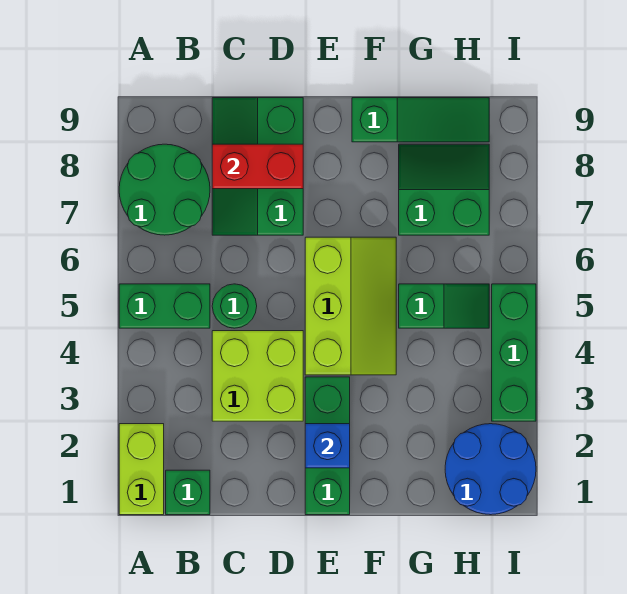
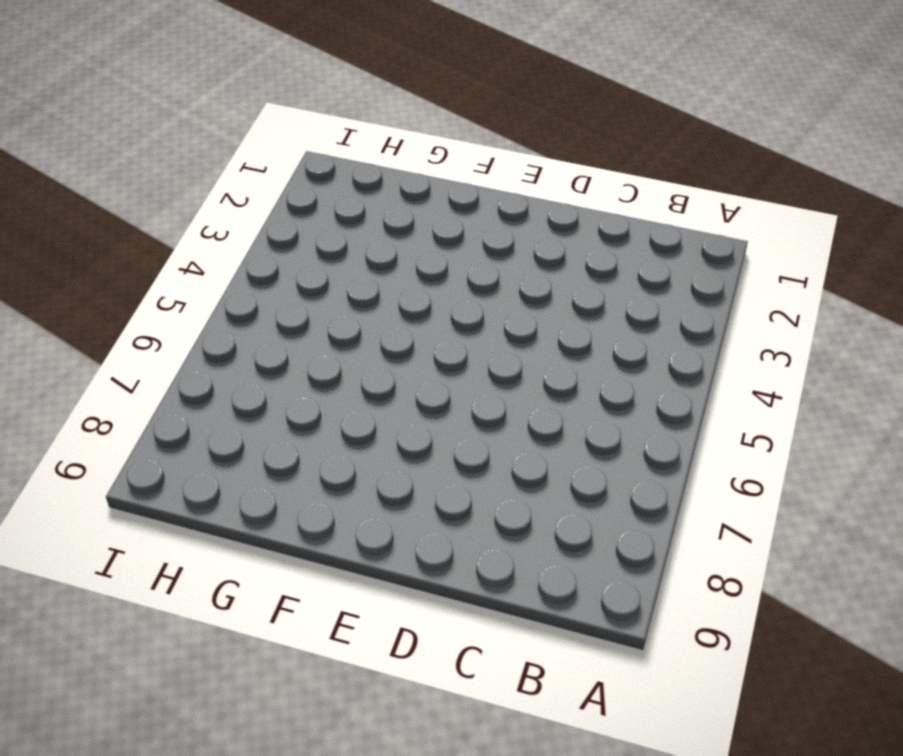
none -> lime brick A1:A2 level 1
none -> green brick A5:B5 level 1
none -> green round brick A7:B8 level 1

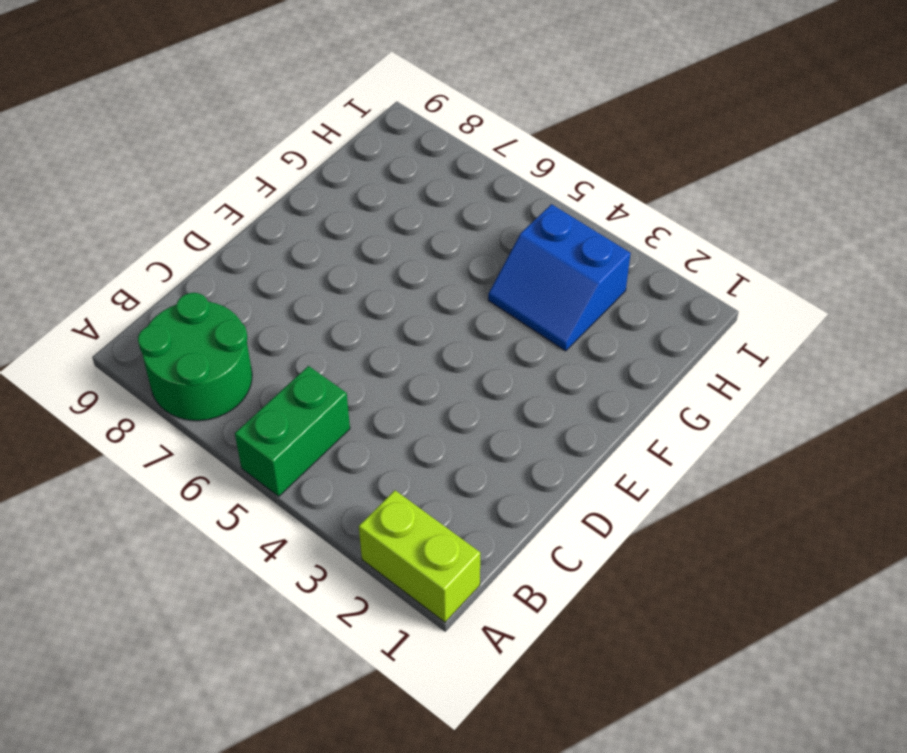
blue slope G3:H4 level 1 top H -> none
none -> green brick B1 level 1
none -> lime brick C3:D4 level 1
none -> green round brick C5 level 1

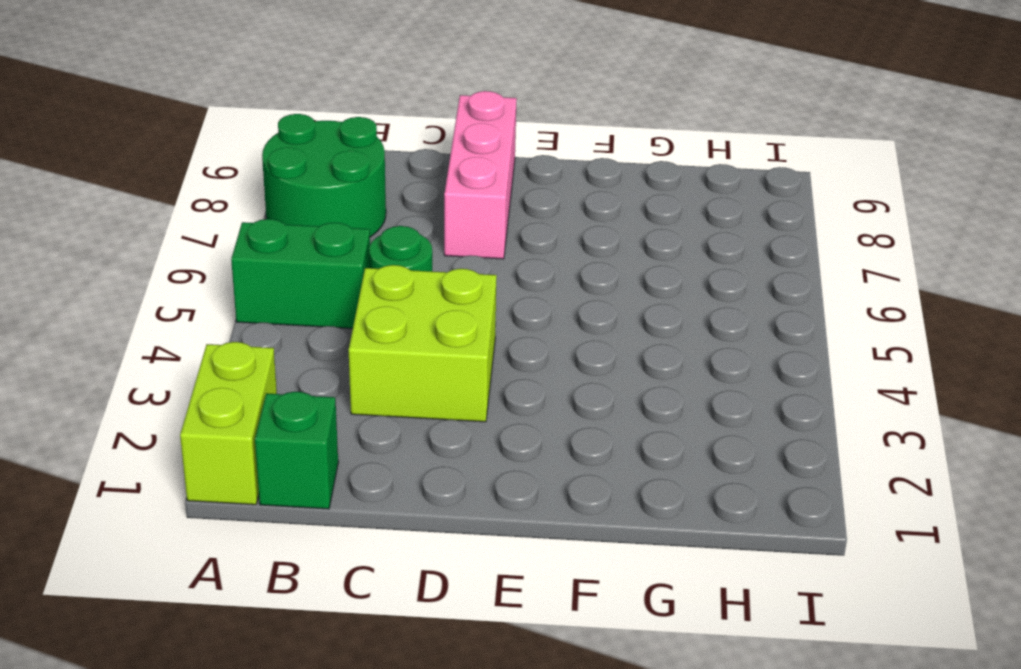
pink brick D7:D9 level 1 -> green slope C7:D9 level 1 top D
none -> green brick E1:E3 level 1
none -> lime slope E4:F6 level 1 top E
none -> green slope F9:H9 level 1 top F

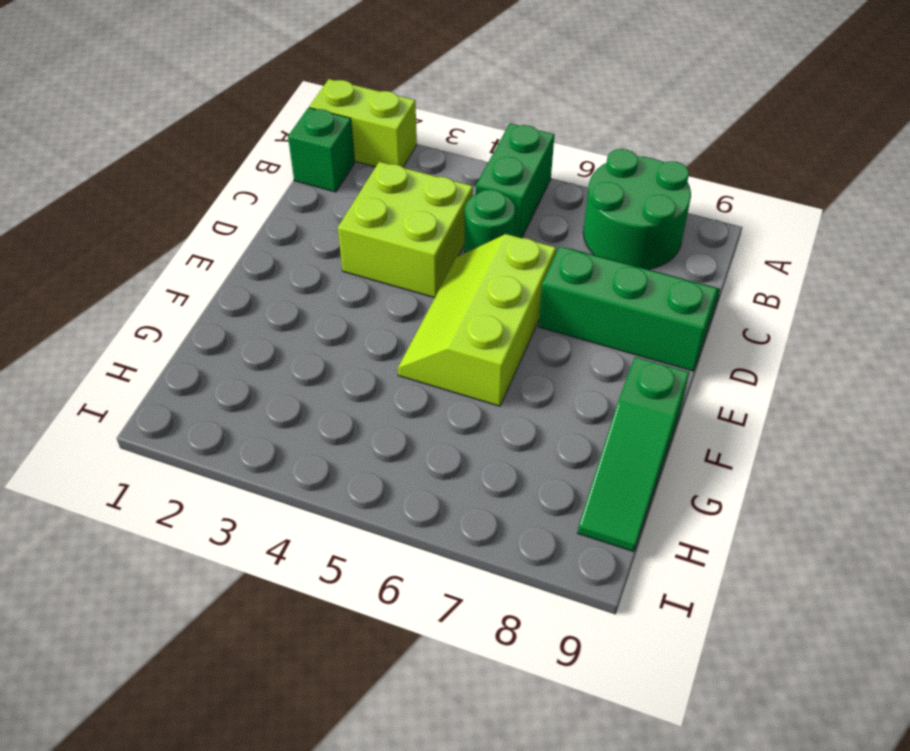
lime slope D5:F6 level 1 top 6 -> lime slope E4:F6 level 1 top E
none -> green brick E1:E3 level 1
none -> green slope G5:H5 level 1 top G
none -> green slope G7:H8 level 1 top 7

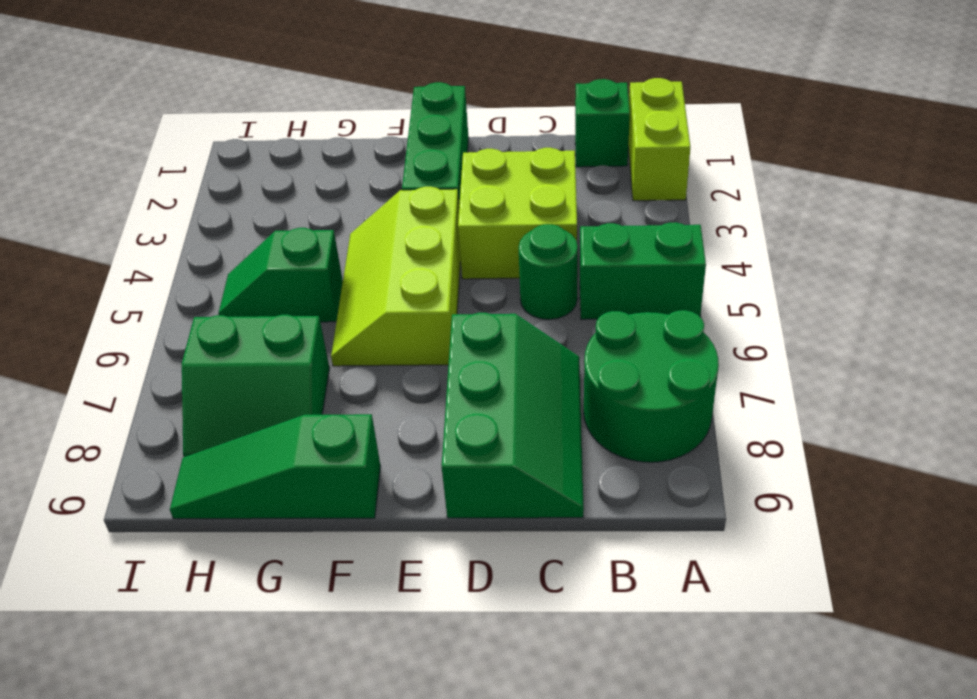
none -> blue round brick H1:I2 level 1
none -> green brick I3:I5 level 1
none -> red brick C8:D8 level 2

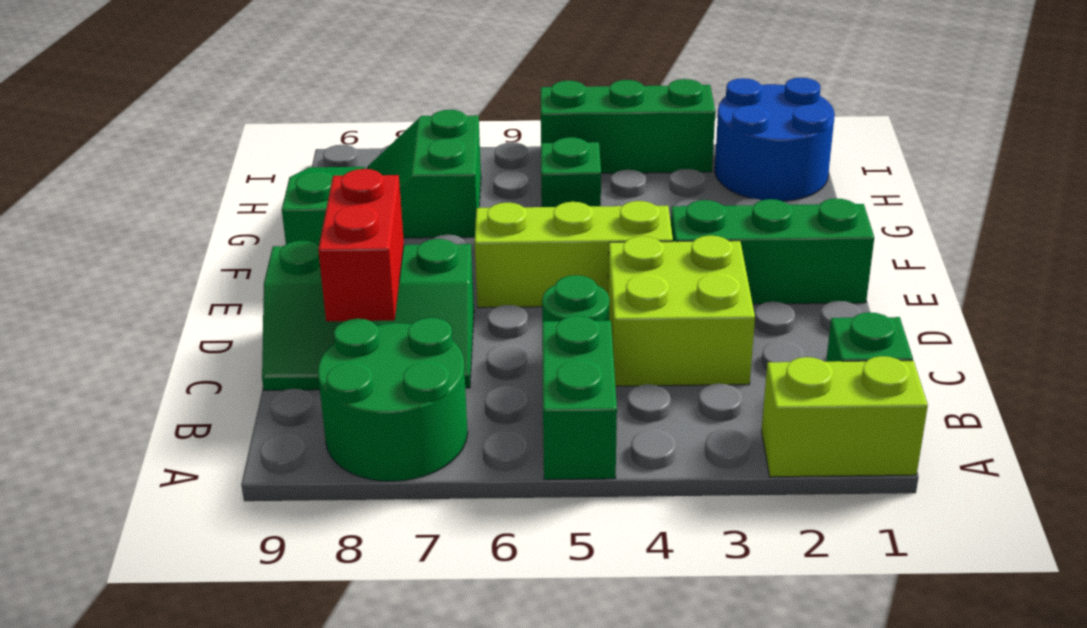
none -> blue brick E2 level 2

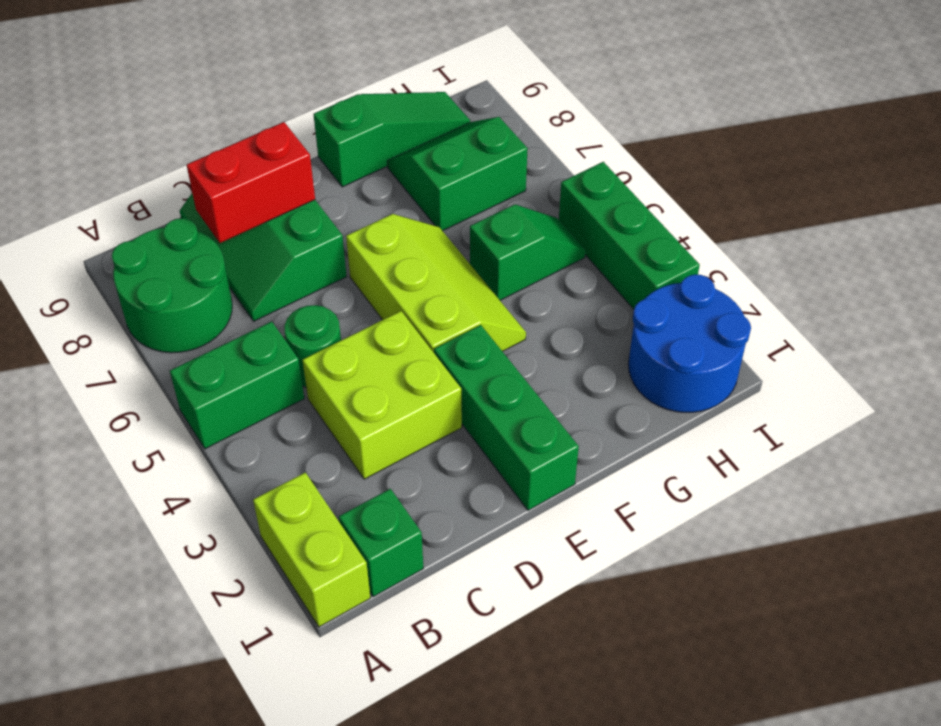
none -> blue brick E2 level 2

